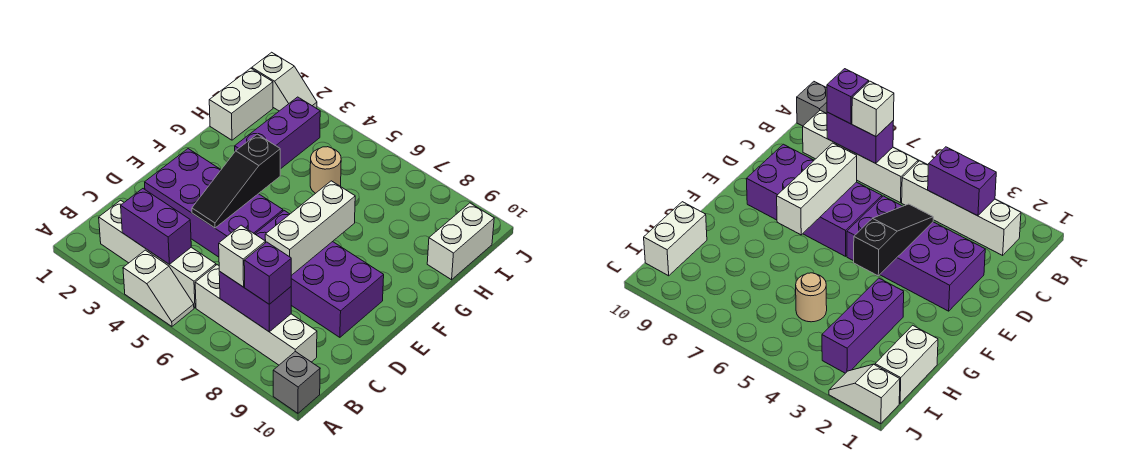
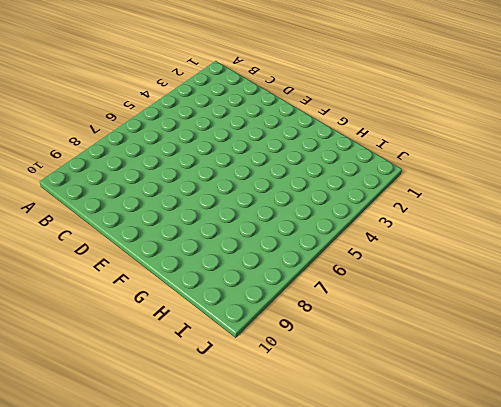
none -> white slope A4:A5 level 1 top 4
none -> grey brick A10 level 1
none -> white brick B2:B5 level 1

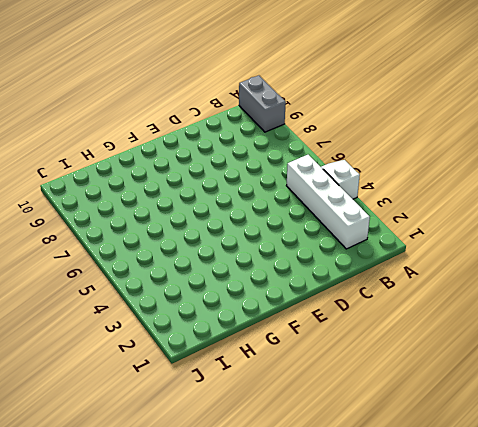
grey brick A9:A10 level 1 -> grey brick A10 level 1
none -> white brick B6:B9 level 1
none -> purple brick D2:E5 level 1
none -> purple brick D6:E9 level 1

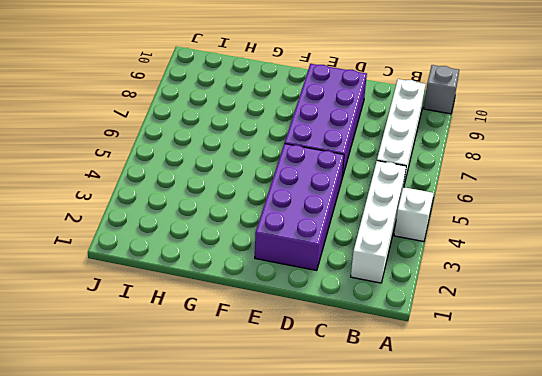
none -> purple brick G3:I3 level 1
none -> white brick H1:I1 level 1
none -> tan round brick H5 level 1

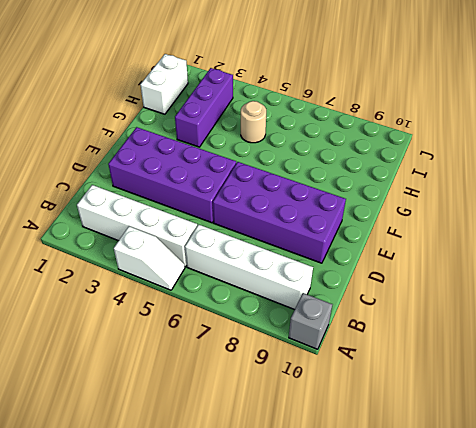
none -> white brick H10:I10 level 1
none -> white slope J1:J2 level 1 top 1
none -> purple brick B3:B4 level 2

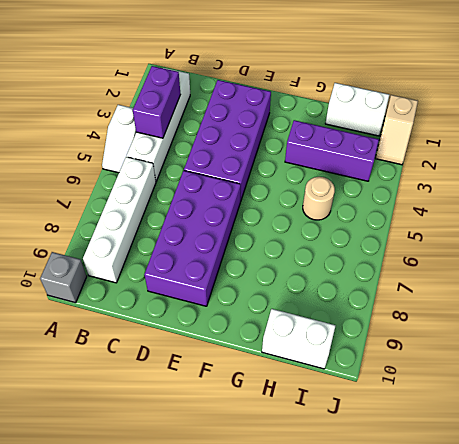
tan slope J1:J2 level 1 top 1 -> white slope J1:J2 level 1 top 1
none -> purple brick B7:B8 level 2
none -> black slope D4:F4 level 2 top F
none -> white brick D7:F7 level 2

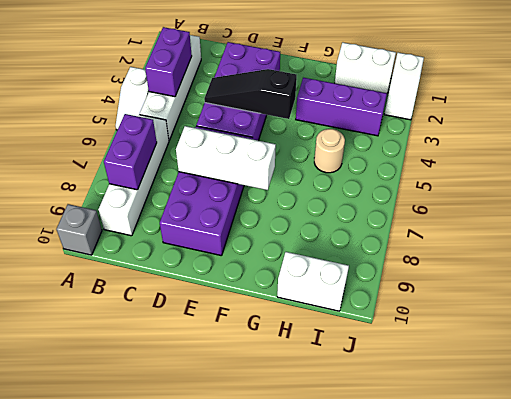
none -> white brick B7 level 3
none -> purple brick B8 level 3

